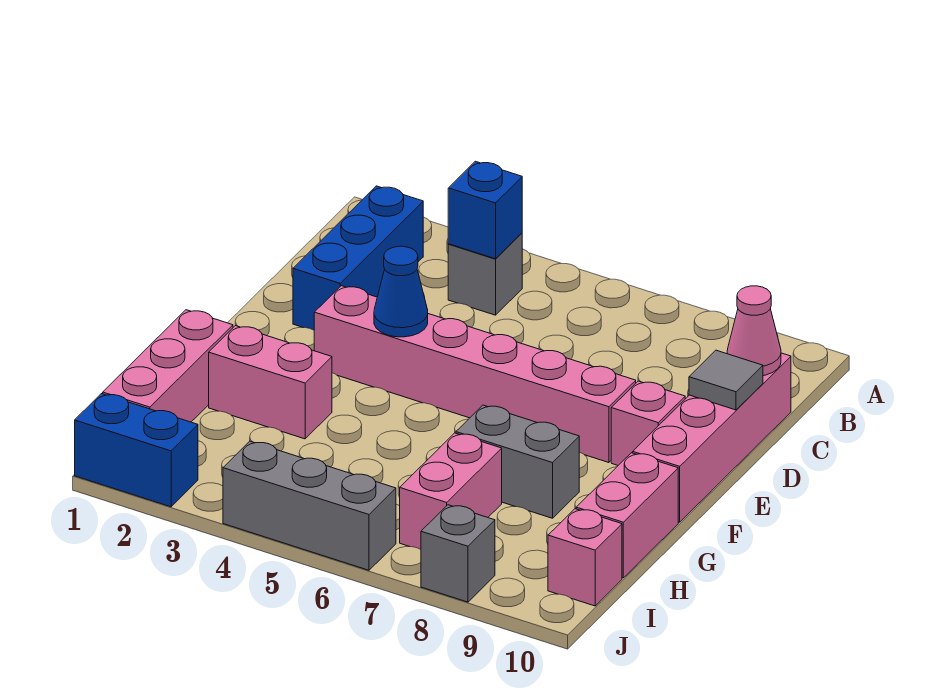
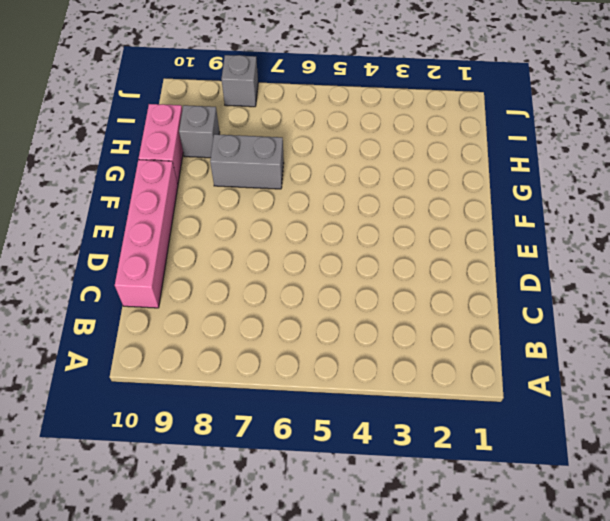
grey brick H9 level 1 -> grey brick B4 level 1
none -> blue brick B2:D2 level 1
none -> pink brick E3:E8 level 1
none -> pink brick E9 level 1

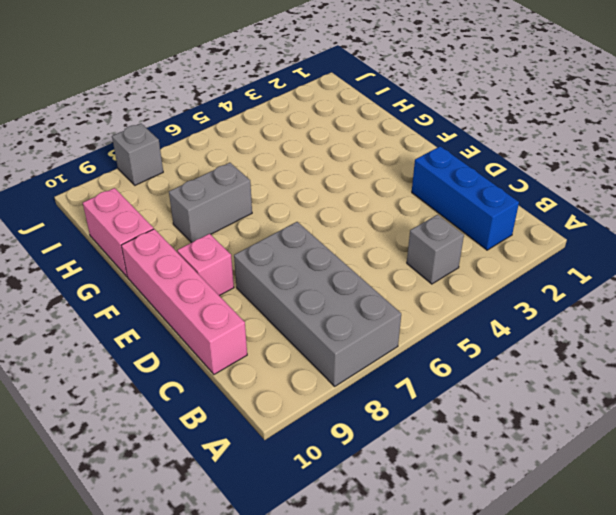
grey brick A7:D8 level 1 -> none
none -> pink brick E3:E8 level 1
none -> pink brick G1:I1 level 1
none -> pink brick G2:G3 level 1

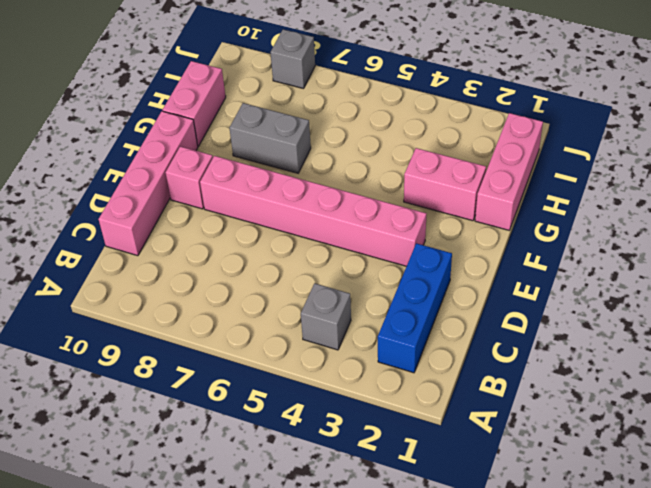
none -> pink brick H7:I7 level 1
none -> pink brick I10 level 1
none -> blue brick J1:J2 level 1

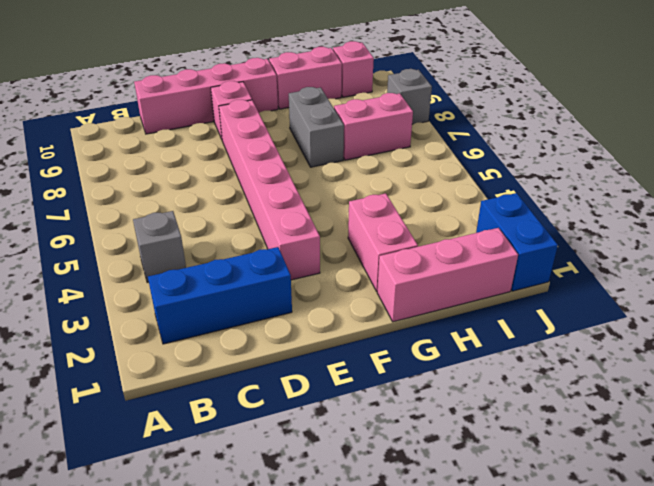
none -> grey brick J4:J6 level 1
none -> blue brick B4 level 2
none -> pink cone C10 level 2

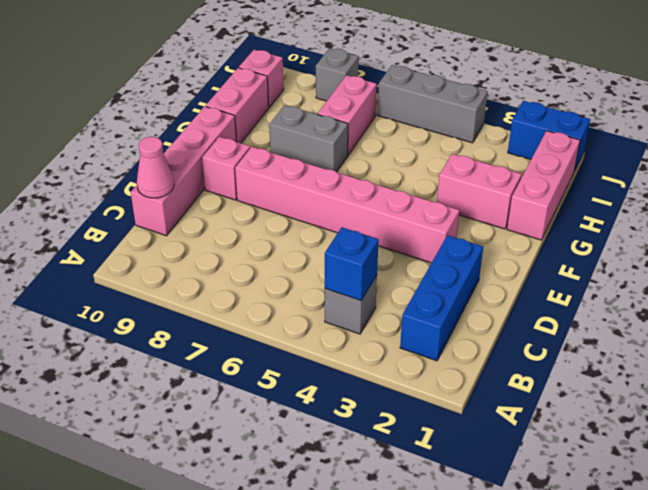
none -> grey tile D10 level 2
none -> blue cone E4 level 2

